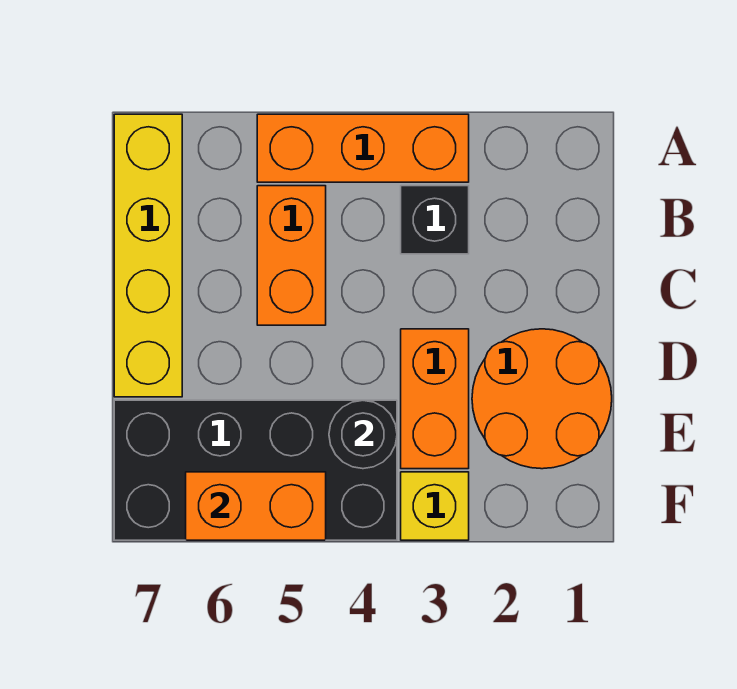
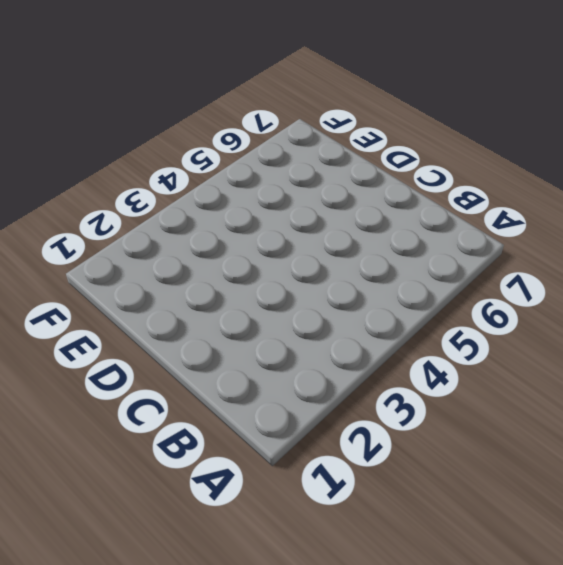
none -> orange brick A3:A5 level 1
none -> yellow brick A7:D7 level 1

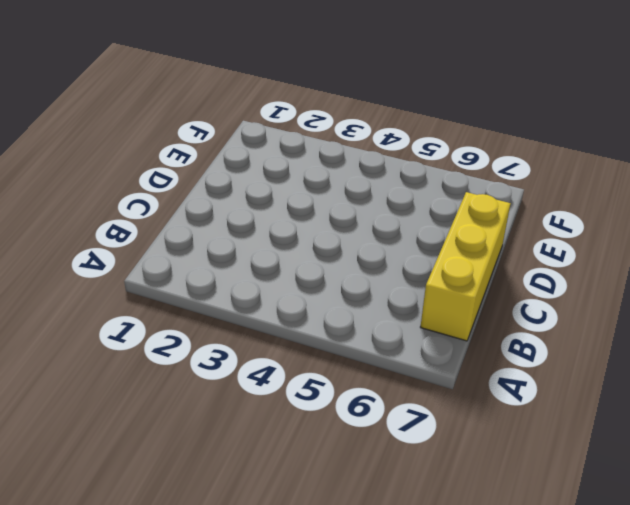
yellow brick B7:D7 level 1 -> yellow brick A7:D7 level 1
none -> orange brick A3:A5 level 1
none -> black brick B3 level 1

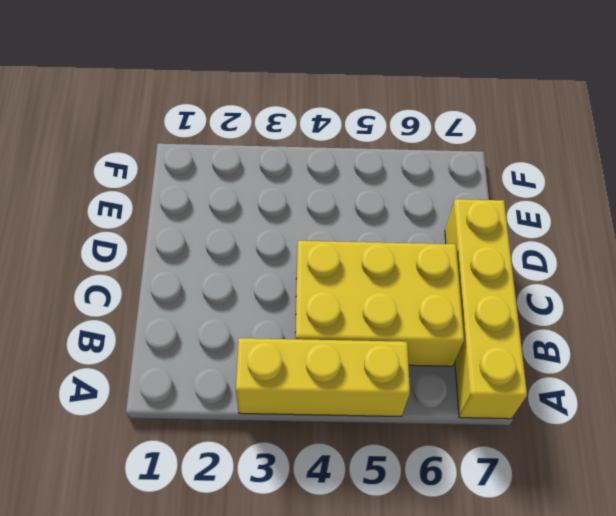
yellow brick A3:A5 level 1 -> orange brick A3:A5 level 1
yellow brick B4:C6 level 1 -> orange brick B5:C5 level 1
none -> black brick B3 level 1
none -> orange round brick D1:E2 level 1

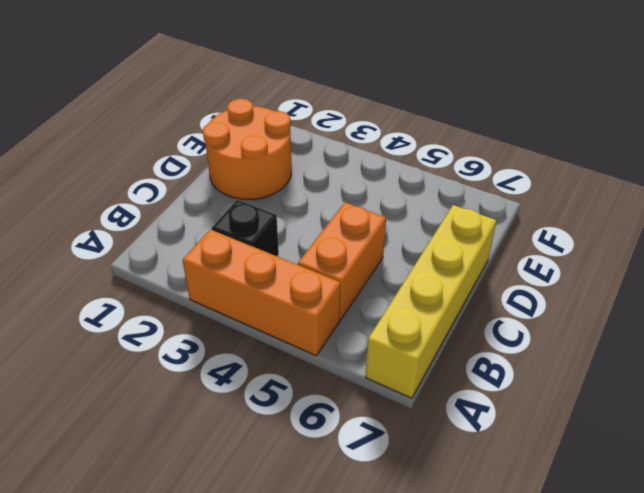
none -> orange brick D3:E3 level 1
none -> black brick E4:F7 level 1

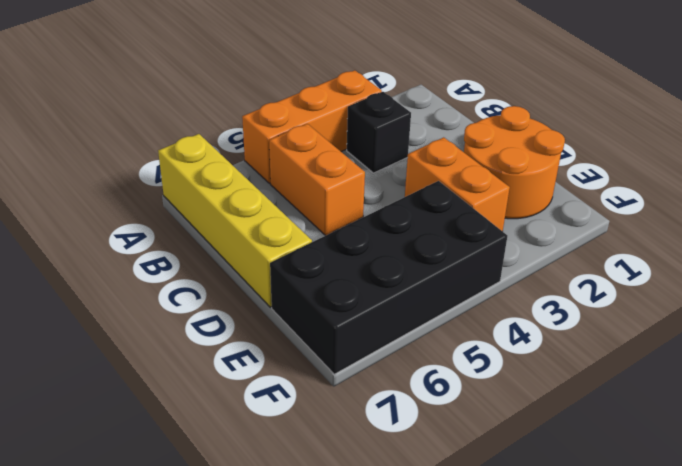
none -> yellow brick F3 level 1
none -> black round brick E4 level 2

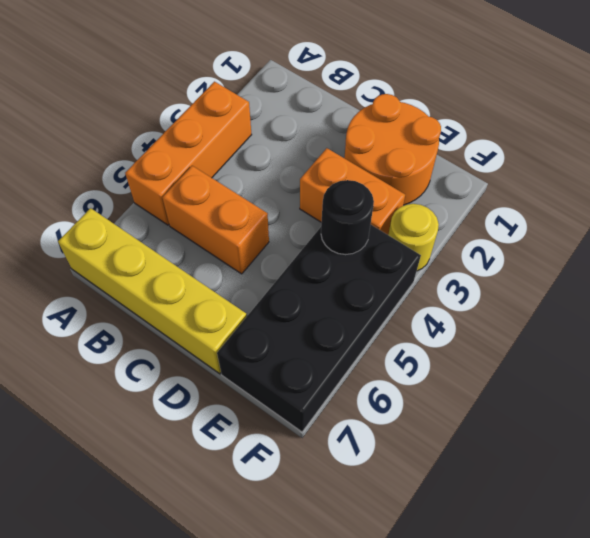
yellow round brick F3 level 1 -> yellow brick F3 level 1
none -> black brick B3 level 1
none -> orange brick F5:F6 level 2

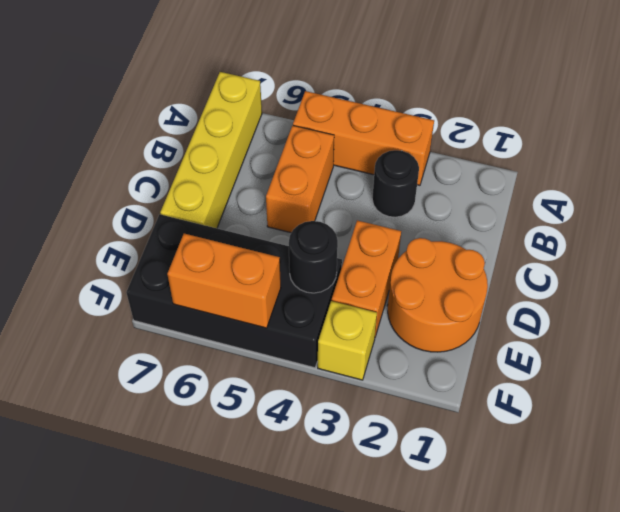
black round brick B3 level 1 -> black brick B3 level 1

